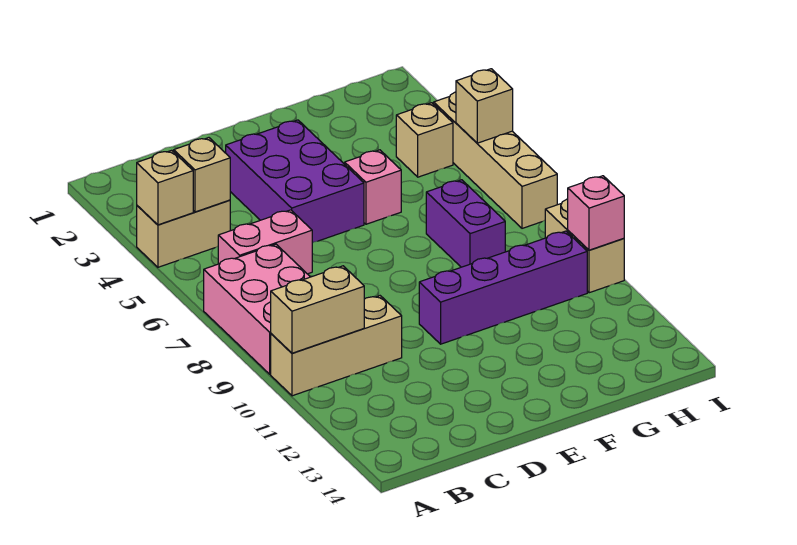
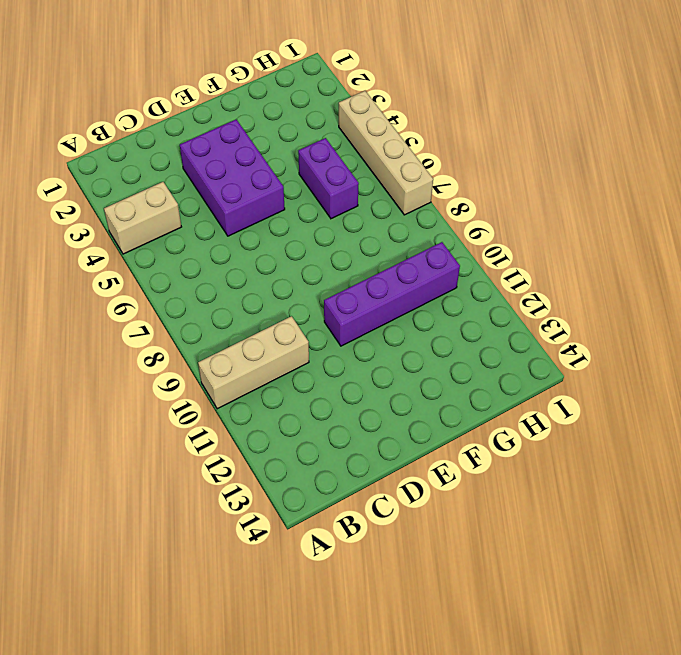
purple brick G5:G6 level 1 -> purple brick G7:G8 level 1
none -> pink brick A7:B9 level 1
none -> pink brick B6:C6 level 1
none -> pink brick F5 level 1

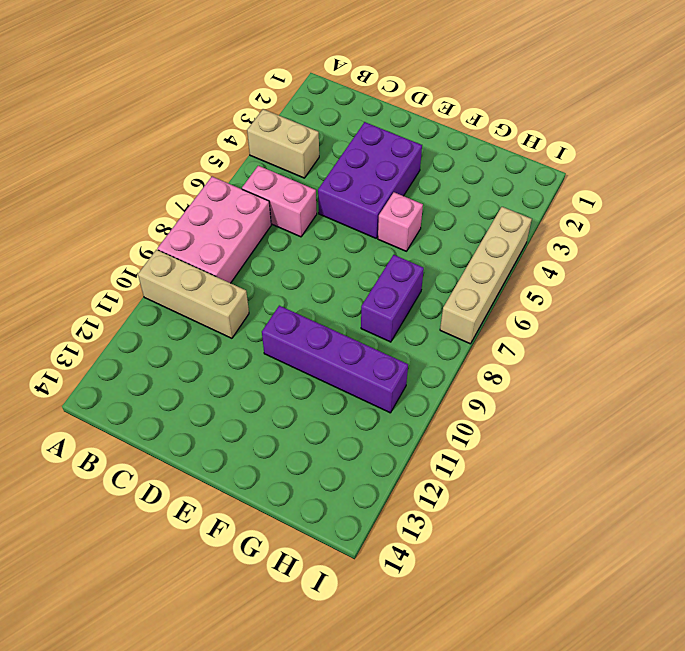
none -> tan brick H4 level 1
none -> tan brick I9:I10 level 1
none -> tan brick A4 level 2

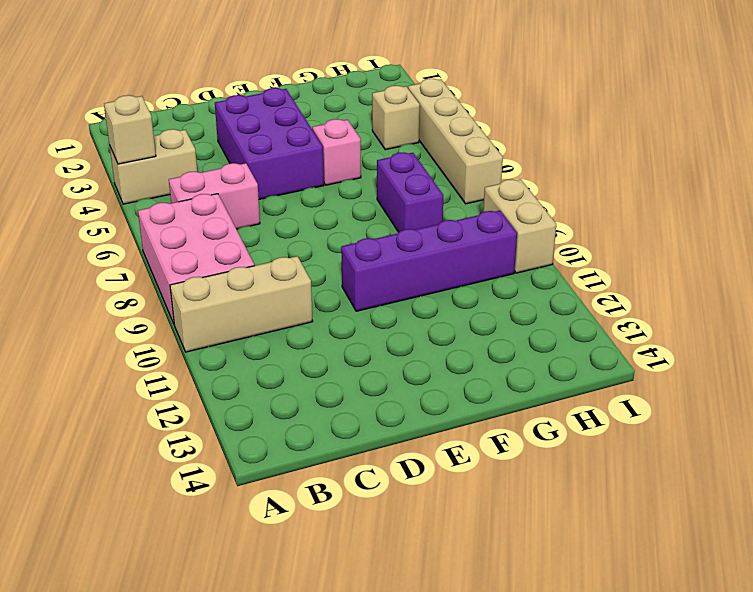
none -> tan brick A10:B10 level 2
none -> tan brick B4 level 2
none -> tan brick I5 level 2

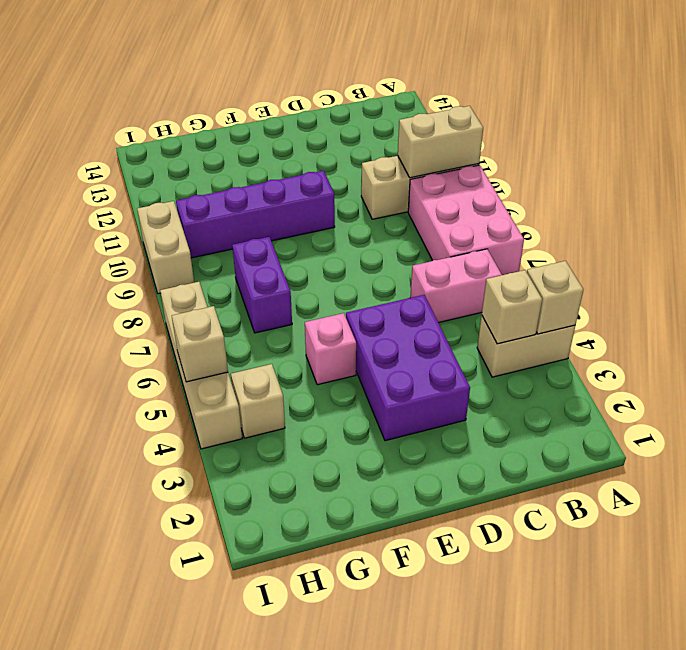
none -> pink brick I10 level 2

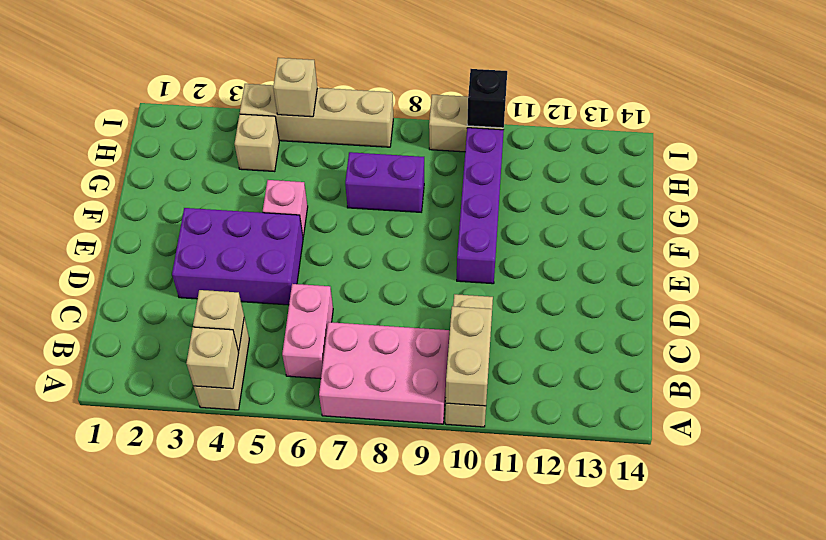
black brick I10 level 2 -> pink brick I10 level 2

